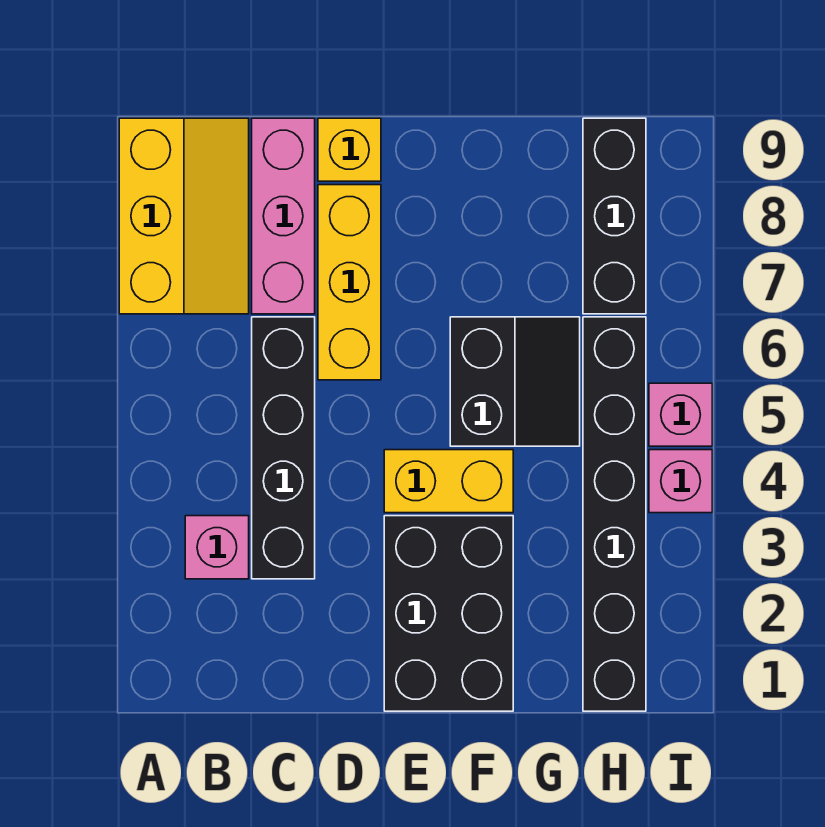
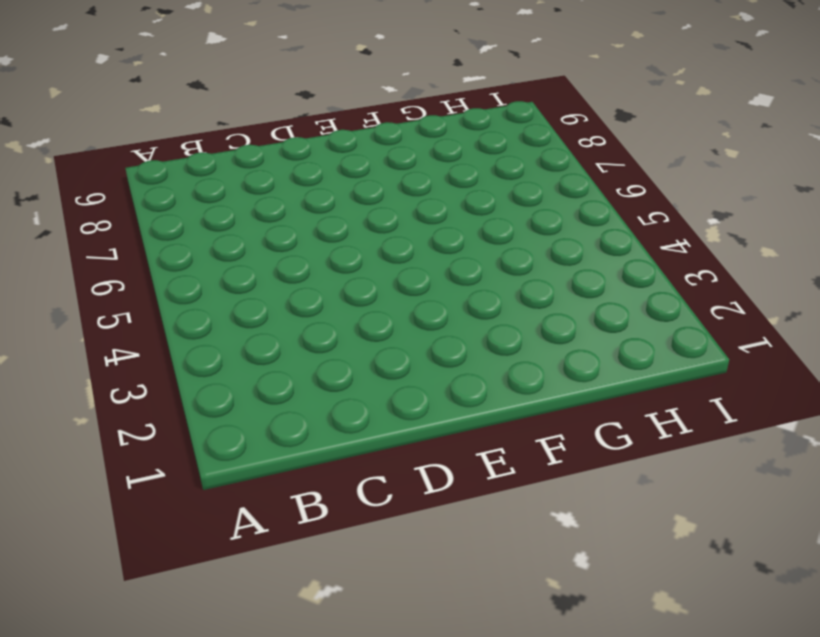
none -> yellow slope A7:B9 level 1 top A
none -> pink brick B3 level 1
none -> black brick C3:C6 level 1

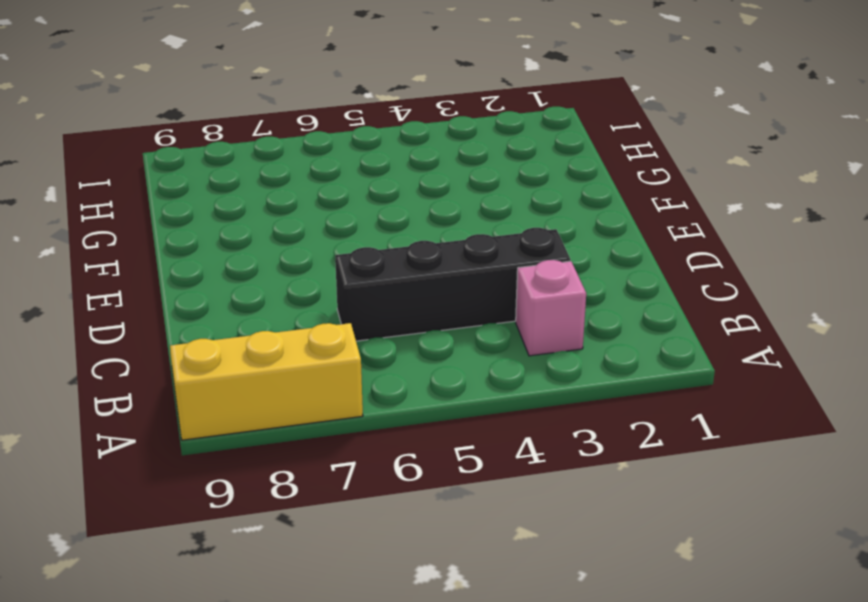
none -> pink brick C7:C9 level 1
none -> yellow brick D6:D8 level 1
none -> yellow brick D9 level 1

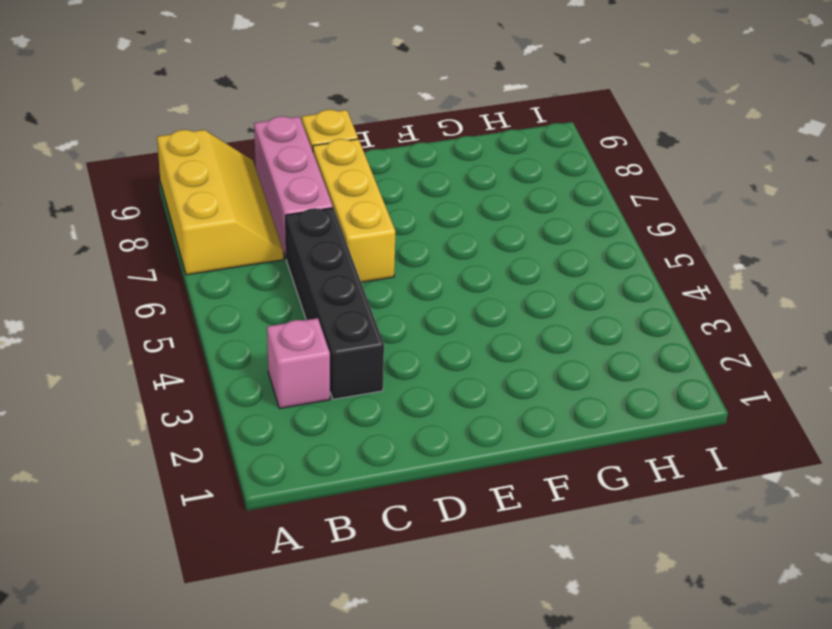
none -> black brick E1:F3 level 1
none -> yellow brick E4:F4 level 1
none -> black slope F5:G6 level 1 top F

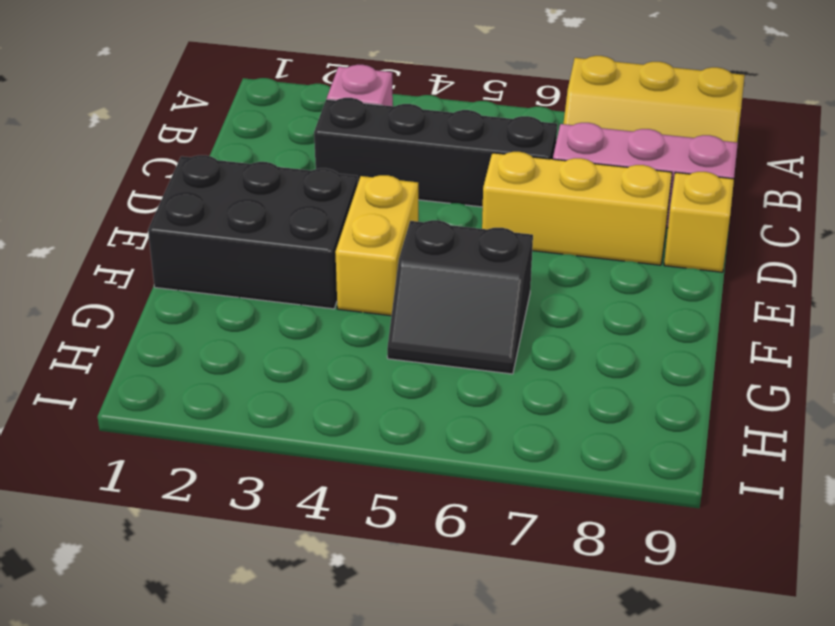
none -> black brick H1:H6 level 1
none -> black brick H7:H9 level 1
none -> pink brick I4 level 1

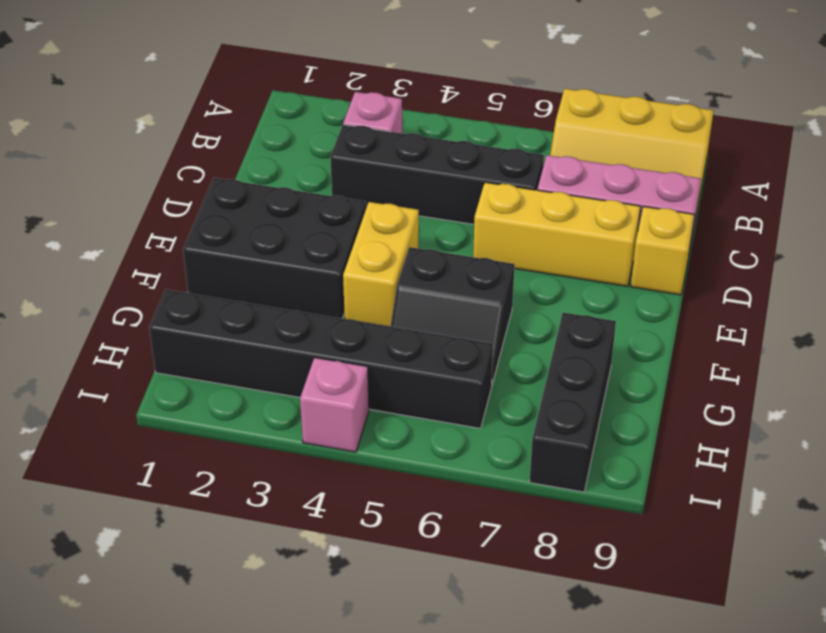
black brick G8:I8 level 1 -> black brick H7:H9 level 1
none -> pink brick I5 level 1

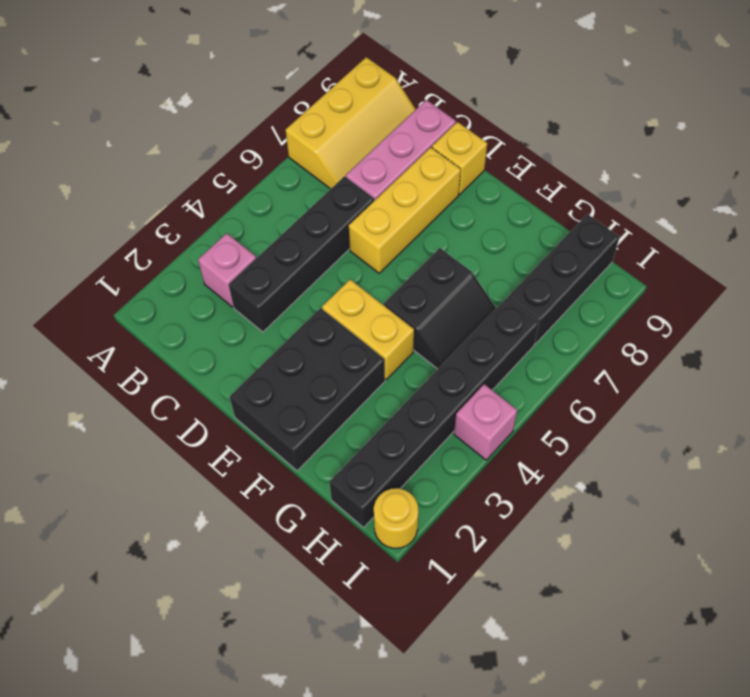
yellow round brick I1 level 1 -> none
none -> pink brick I5 level 1

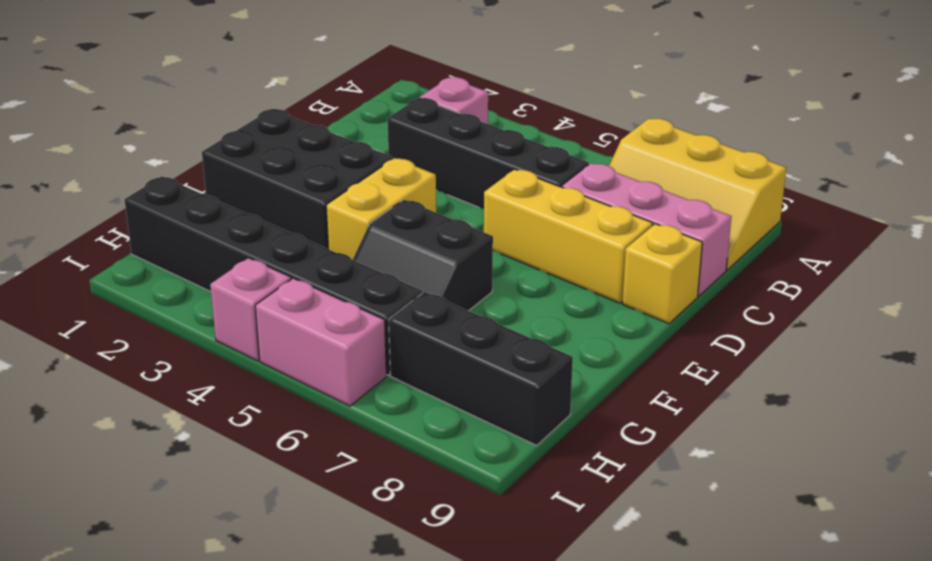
pink brick I5:I6 level 1 -> pink brick I5 level 1

